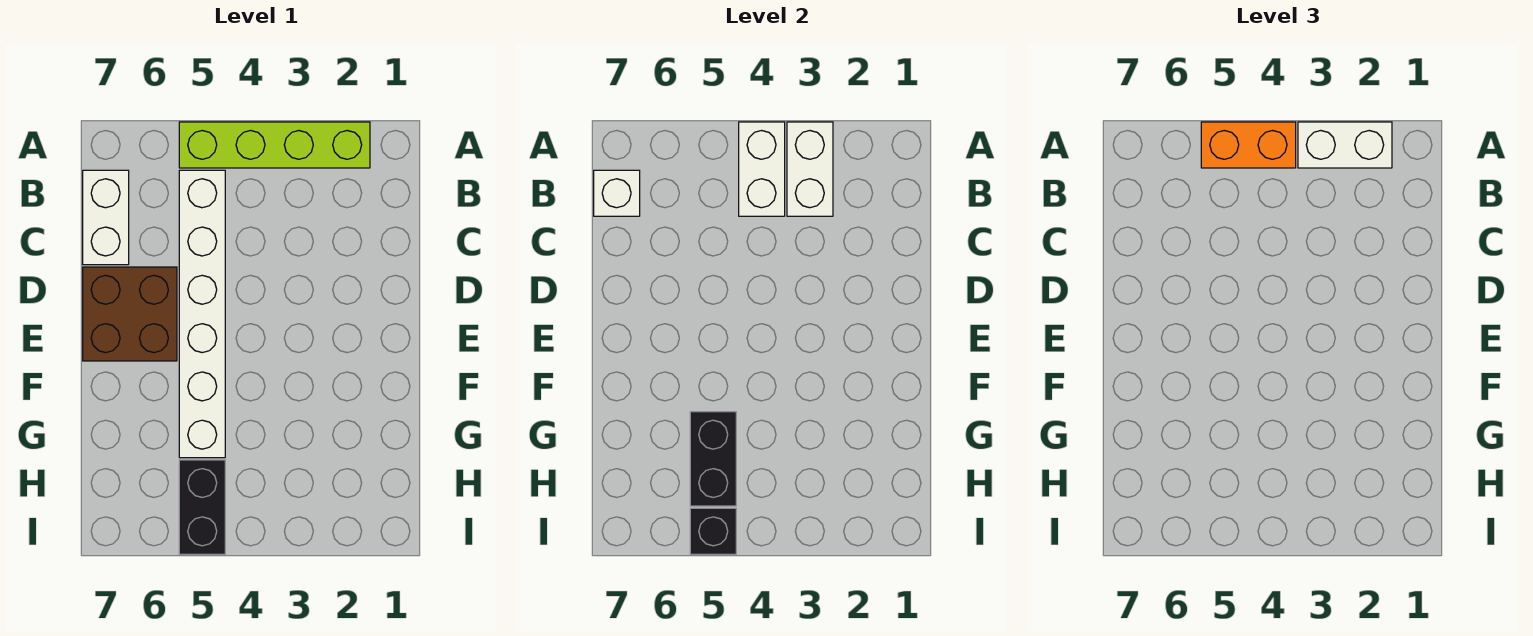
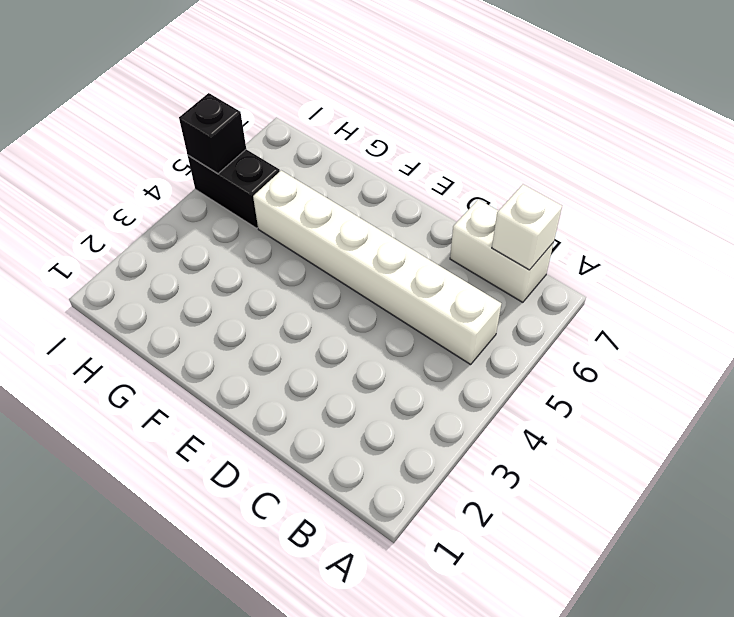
none -> lime brick A2:A5 level 1
none -> brown brick D6:E7 level 1
none -> white brick A3:B3 level 2

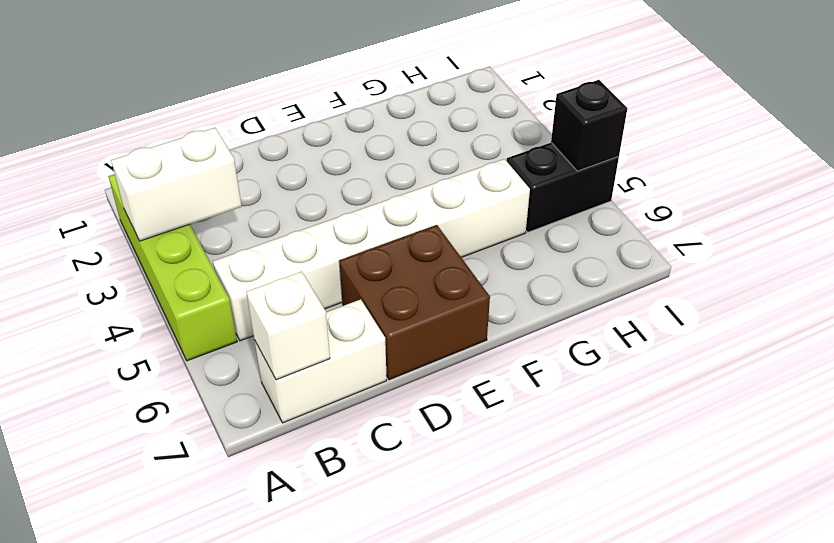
none -> white brick A4:B4 level 2
none -> black brick G5:H5 level 2
none -> white brick A2:A3 level 3

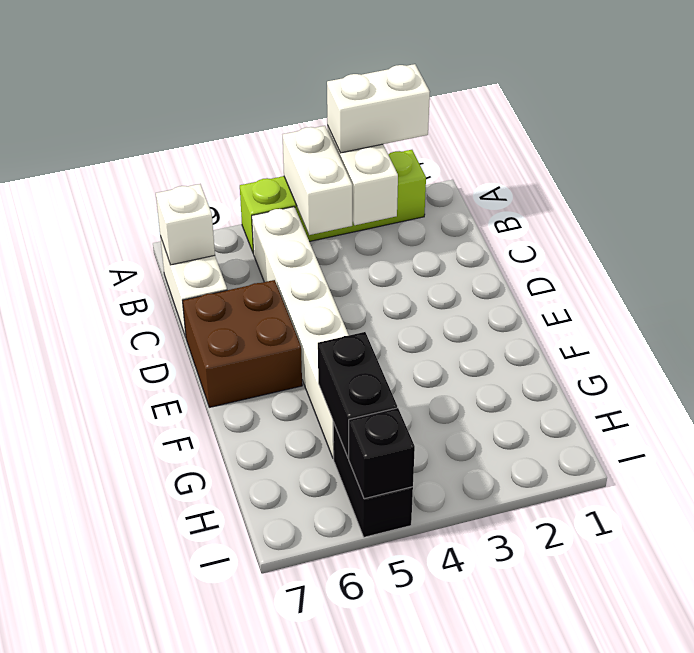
none -> orange brick A4:A5 level 3

